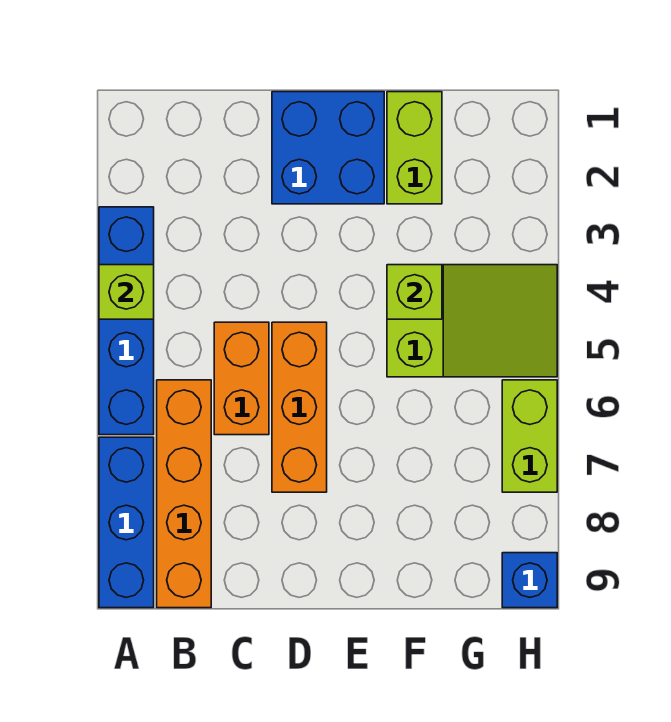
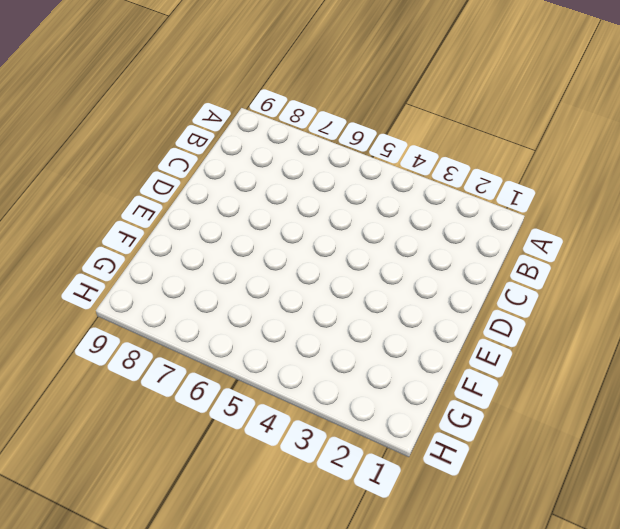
none -> blue brick A3:A6 level 1
none -> blue brick A7:A9 level 1
none -> orange brick B6:B9 level 1

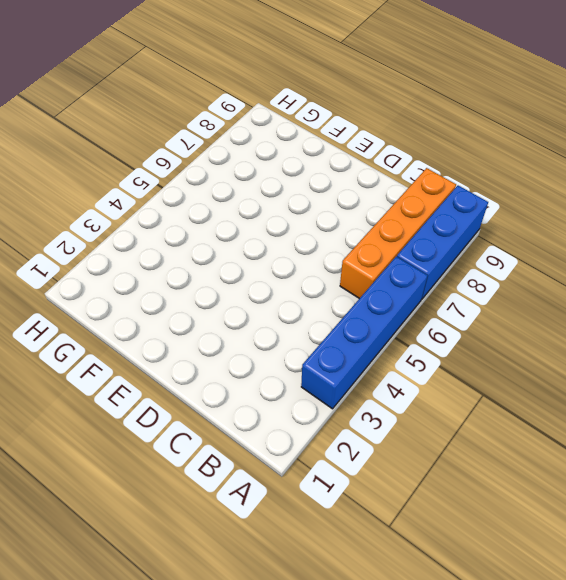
none -> orange brick C5:C6 level 1
none -> blue brick D1:E2 level 1
none -> orange brick D5:D7 level 1

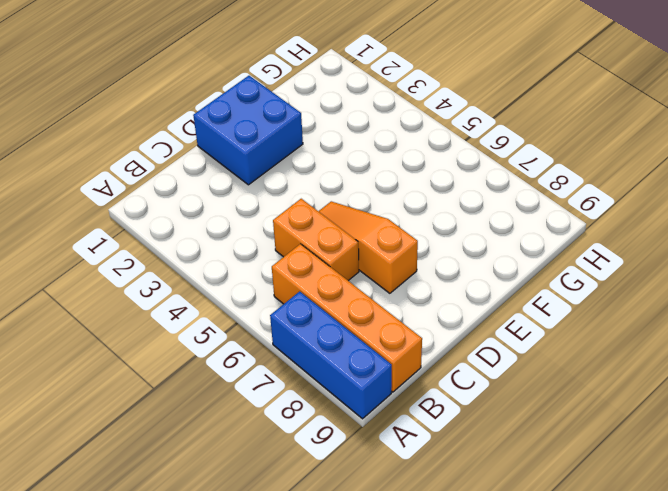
orange slope D5:D7 level 1 top 7 -> orange brick D5:D7 level 1
none -> blue brick A3:A6 level 1
none -> lime brick F1:F2 level 1
none -> lime slope F4:H5 level 1 top F

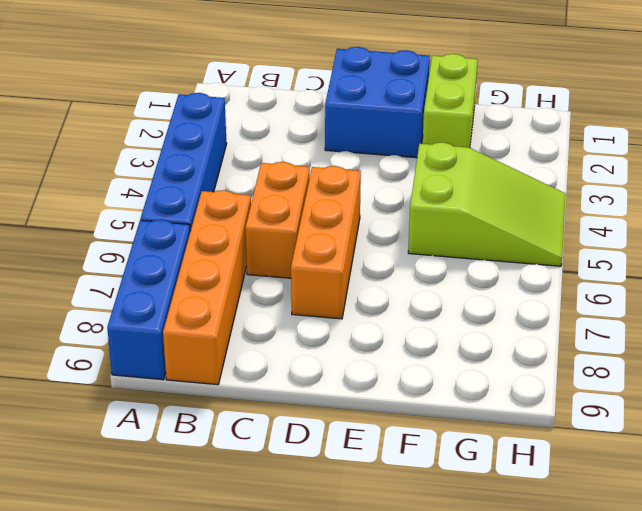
none -> lime brick H6:H7 level 1
none -> blue brick H9 level 1
none -> lime brick A4 level 2

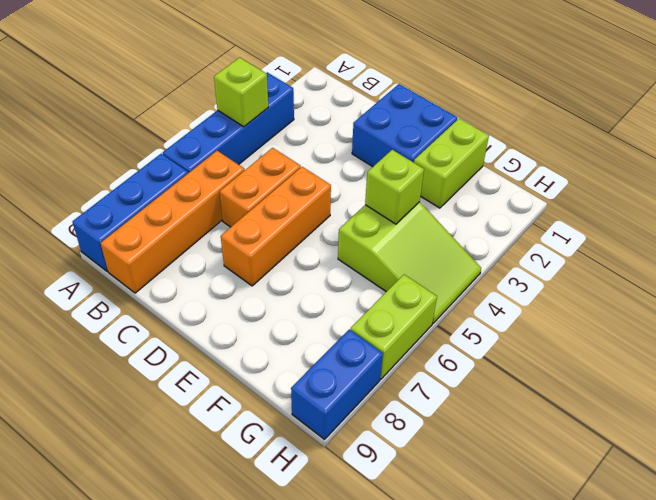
blue brick H8:H9 level 1 -> blue brick H9 level 1

